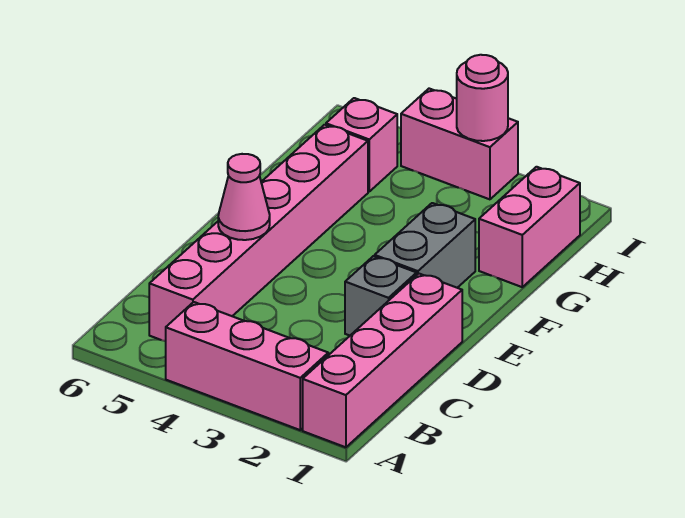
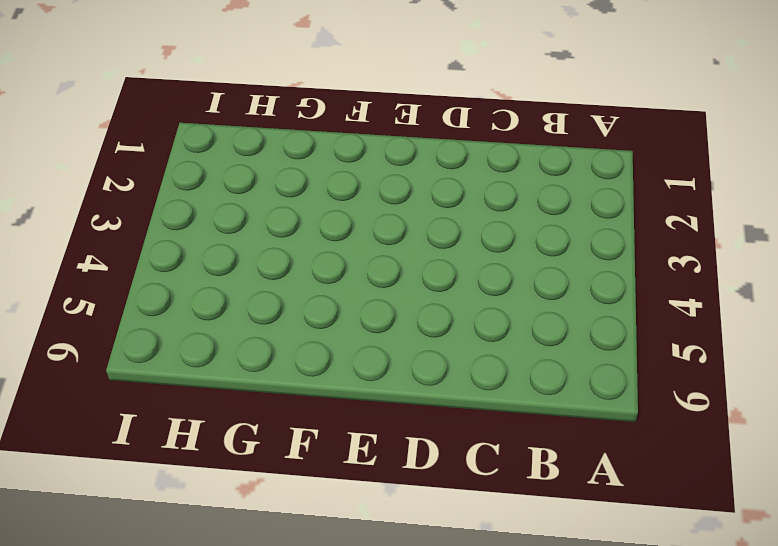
none -> pink brick A1:D1 level 1
none -> pink brick A2:A4 level 1

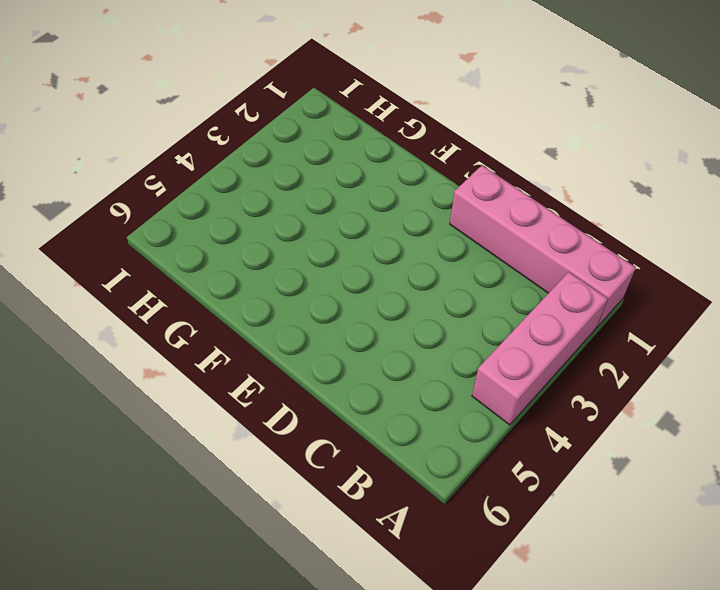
none -> pink brick B5:G5 level 1
none -> grey brick D2 level 1

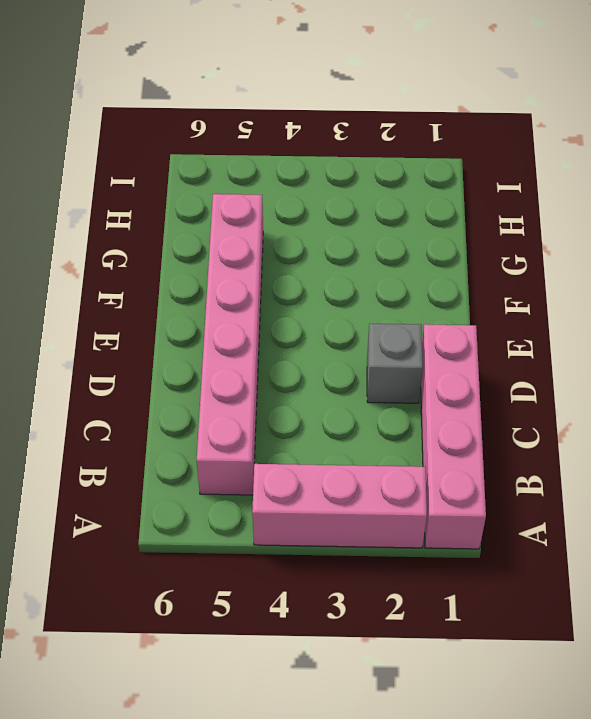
none -> grey brick E2:F2 level 1
none -> pink brick G1:H1 level 1

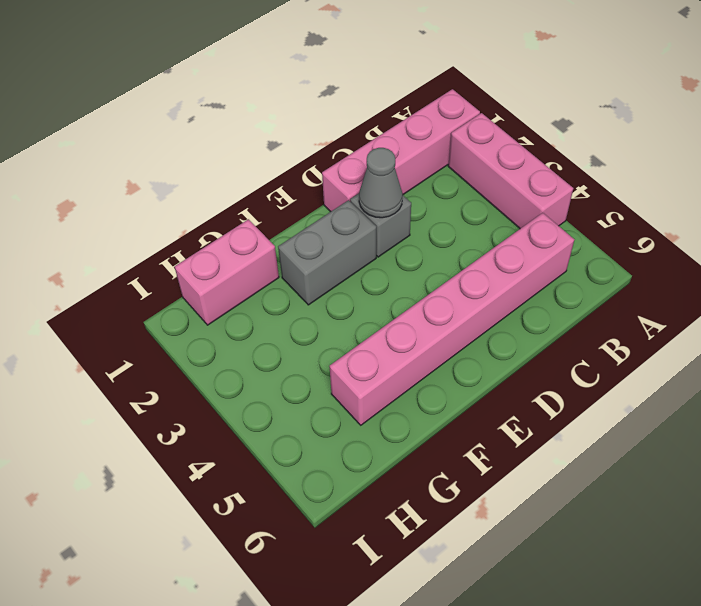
grey cone D2 level 2 -> none
none -> pink brick H5 level 1
none -> pink brick I3:I4 level 1

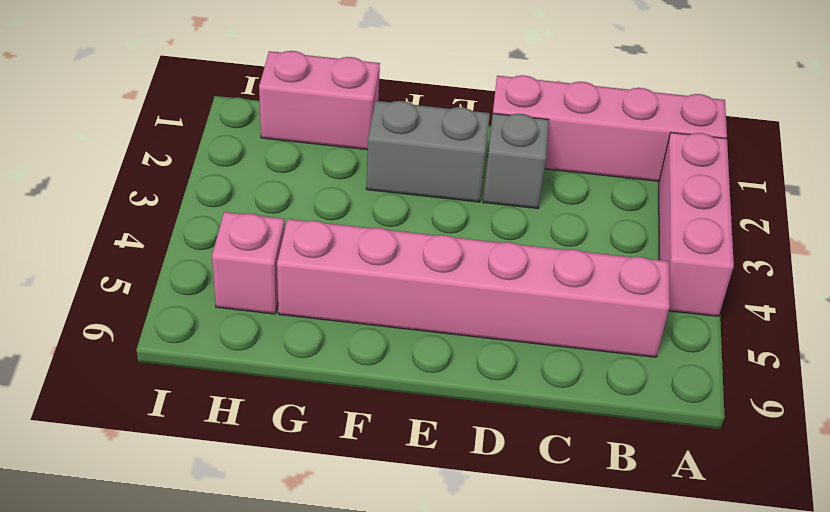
none -> pink brick I3:I4 level 1
none -> pink cone D5 level 2

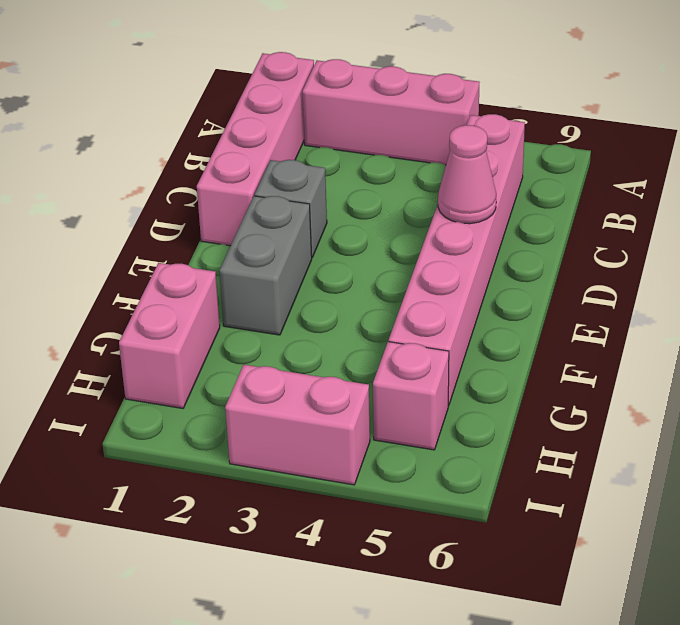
none -> pink round brick I3 level 2

